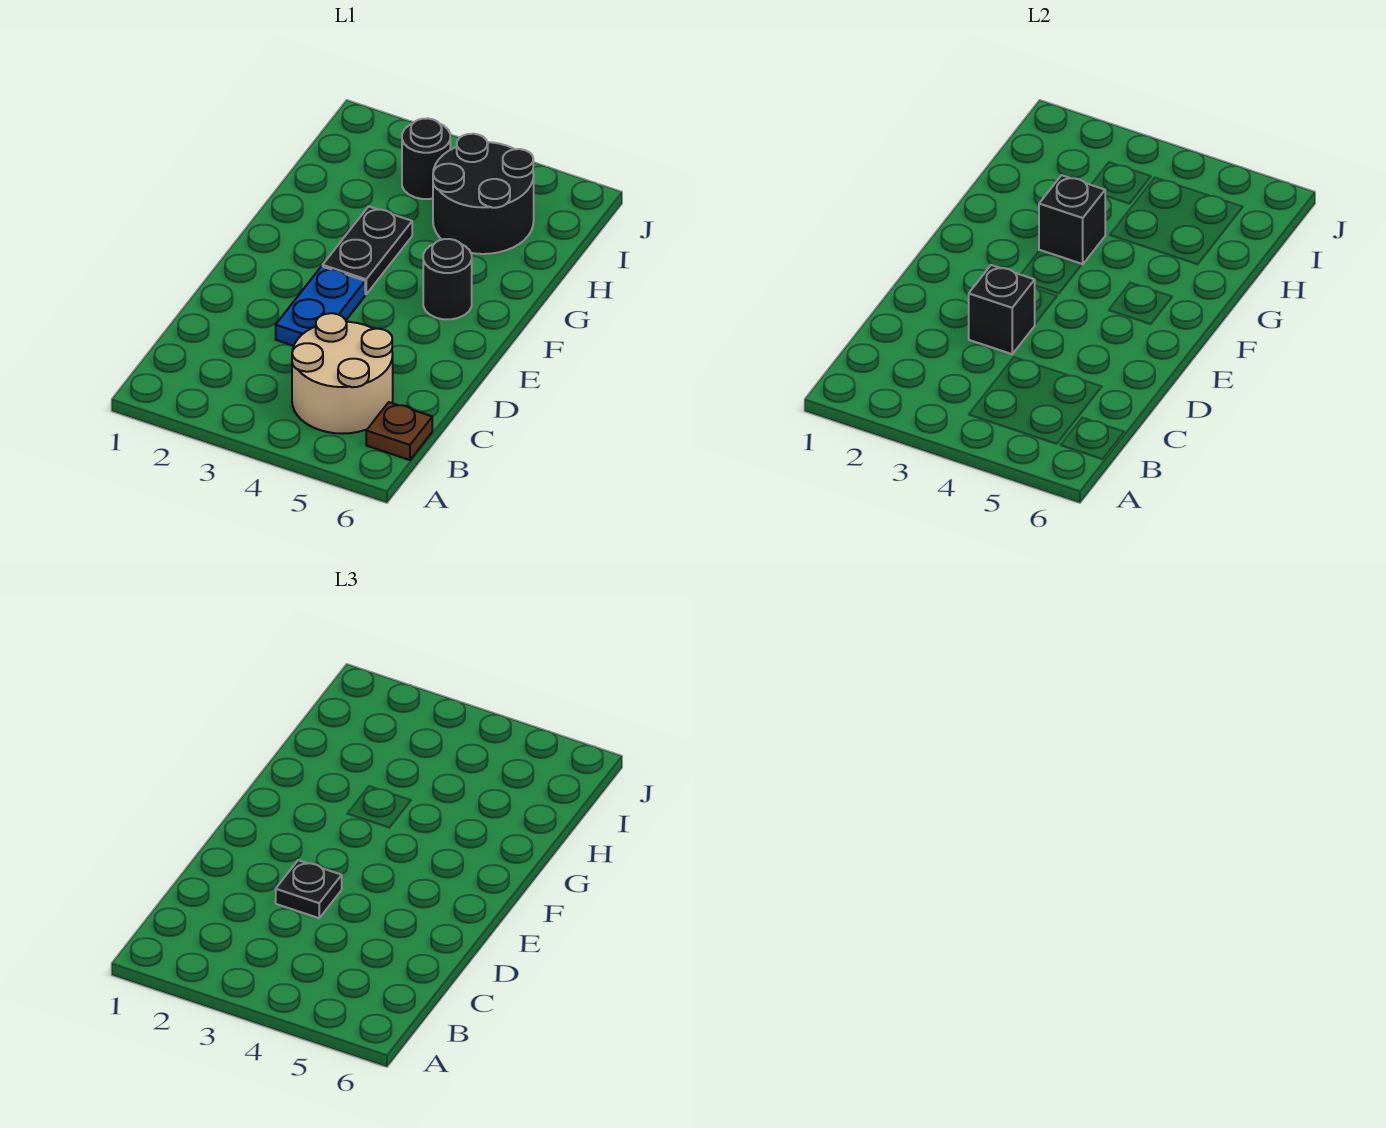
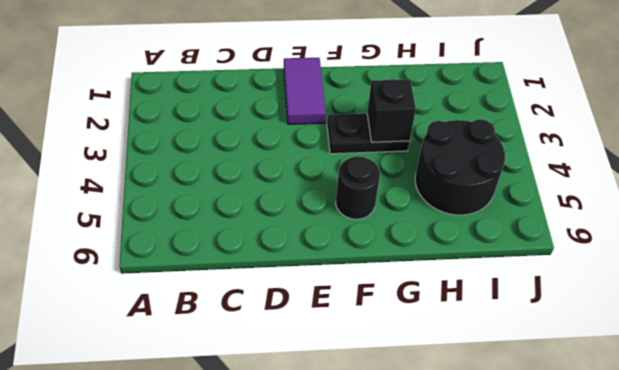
purple tile E1:E2 level 1 -> none
none -> tan round brick B4:C5 level 1
none -> brown plate B6 level 1

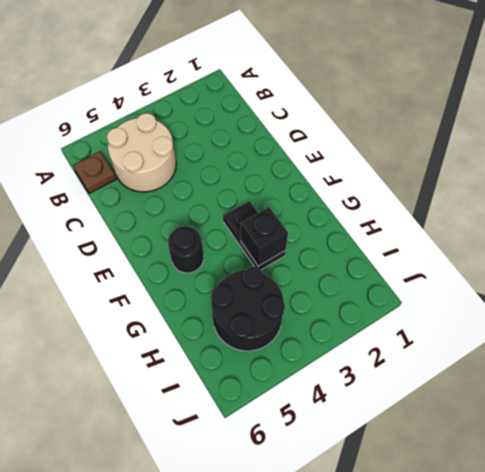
none -> blue plate D3:E3 level 1
none -> black round brick I3 level 1

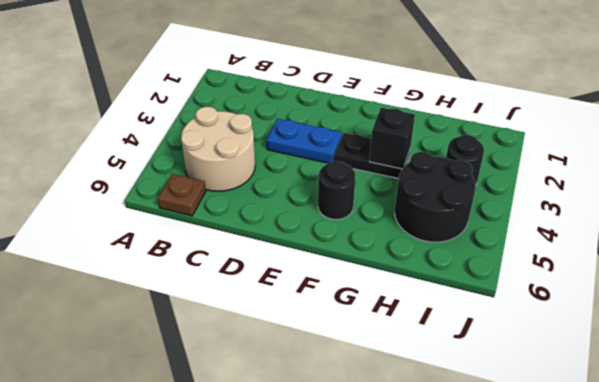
none -> black brick D3 level 2
none -> black plate D3 level 3

